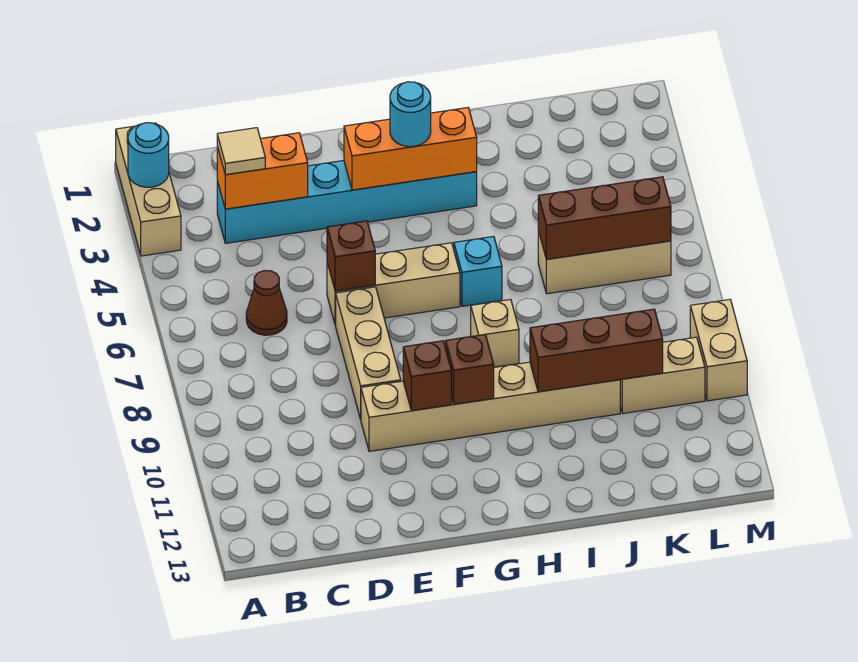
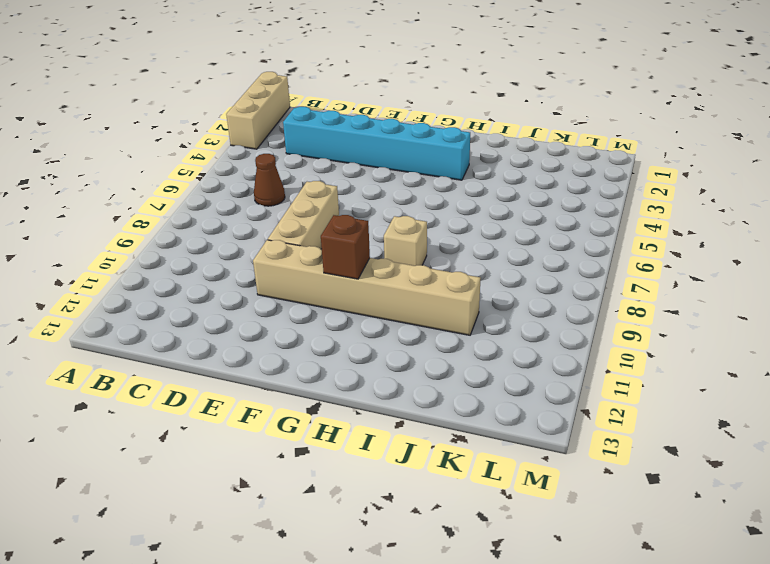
none -> tan brick E6:G6 level 1
none -> cyan brick H6 level 1
none -> tan brick J6:L6 level 1

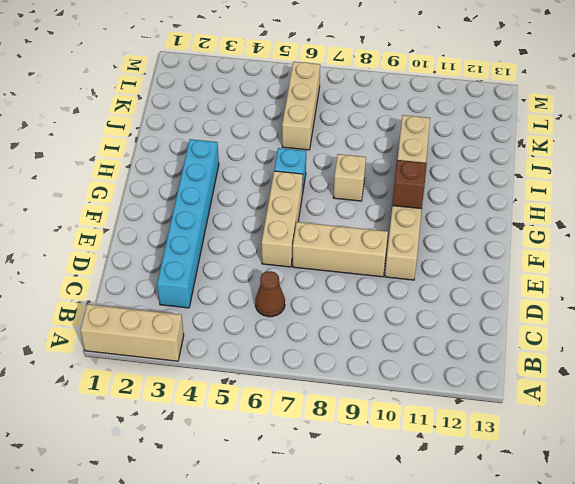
none -> tan brick K10:L10 level 1
none -> tan brick M9:M10 level 1
none -> cyan round brick A2 level 2

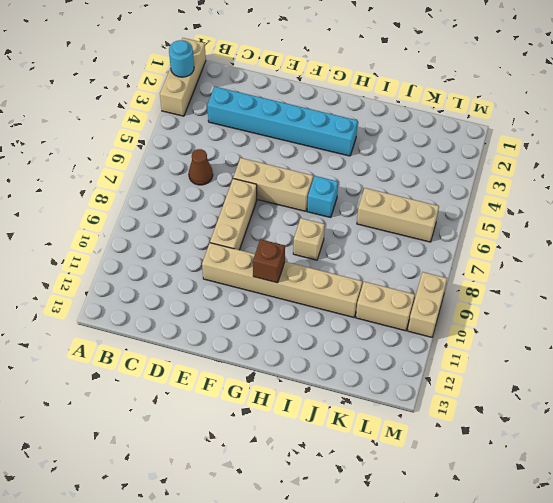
none -> orange brick C3:D3 level 2
none -> brown brick E6 level 2
none -> orange brick F3:H3 level 2

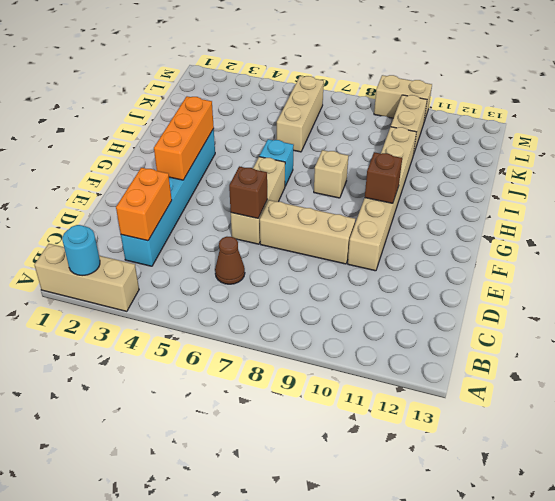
none -> brown brick F10 level 2
none -> brown brick I10:K10 level 2
none -> brown brick J6:L6 level 2

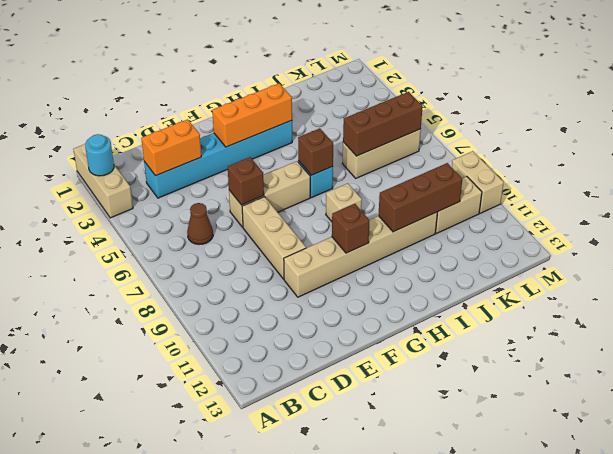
brown brick H6 level 2 -> brown brick F10 level 2
none -> tan tile C3 level 3
none -> cyan round brick G3 level 3

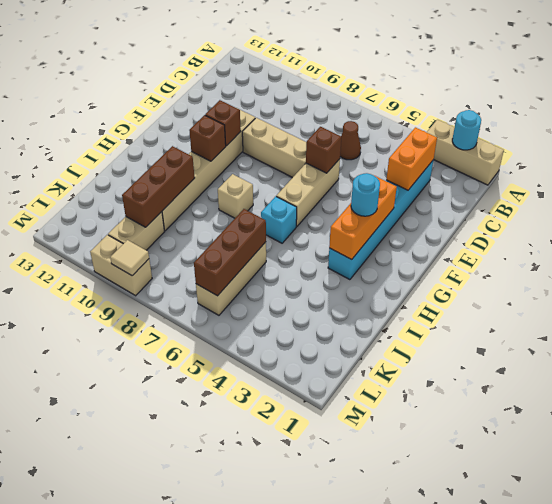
tan tile M9 level 2 -> tan tile C3 level 3

